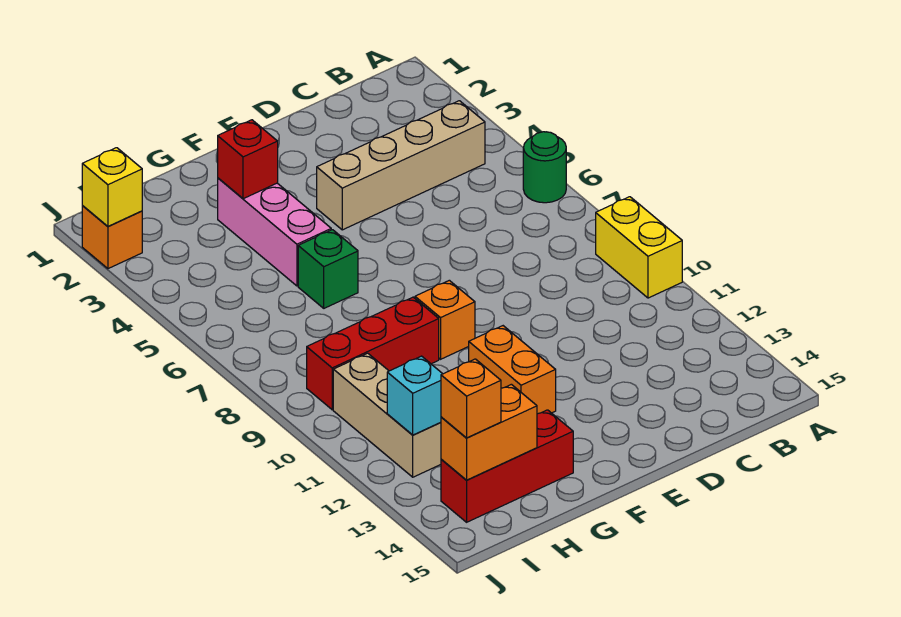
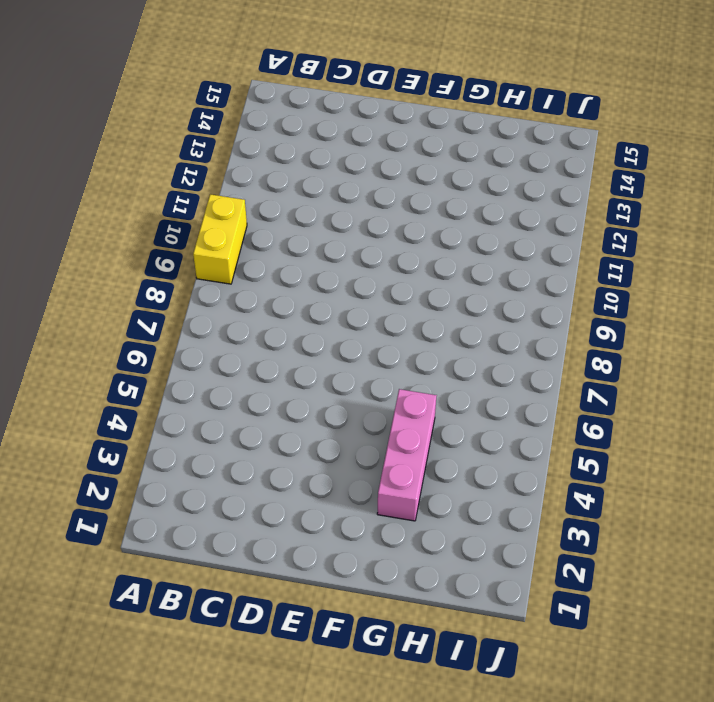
none -> green round brick A6 level 1
none -> tan brick B4:E4 level 1
none -> orange brick F9 level 1

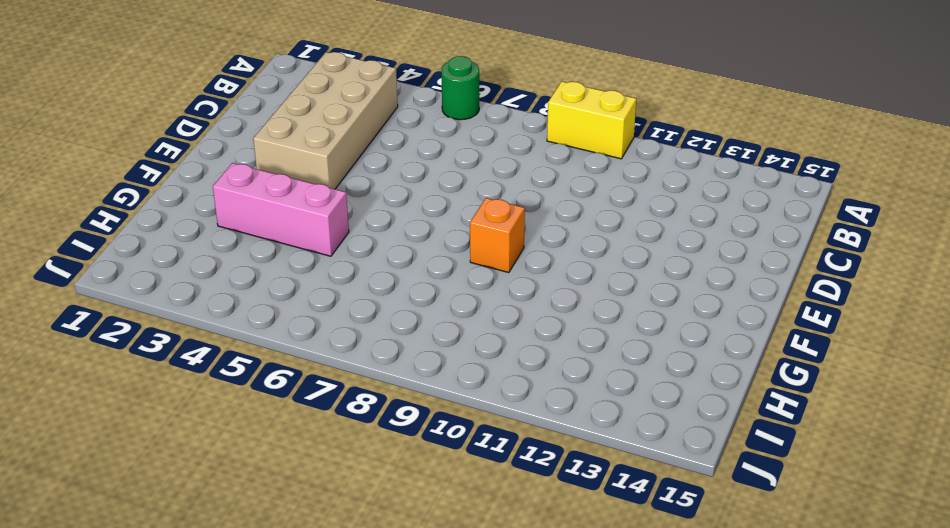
tan brick B3:E4 level 1 -> tan brick B4:E4 level 1
none -> orange brick F11:F12 level 1
none -> green brick G6 level 1
none -> red brick G9:I9 level 1

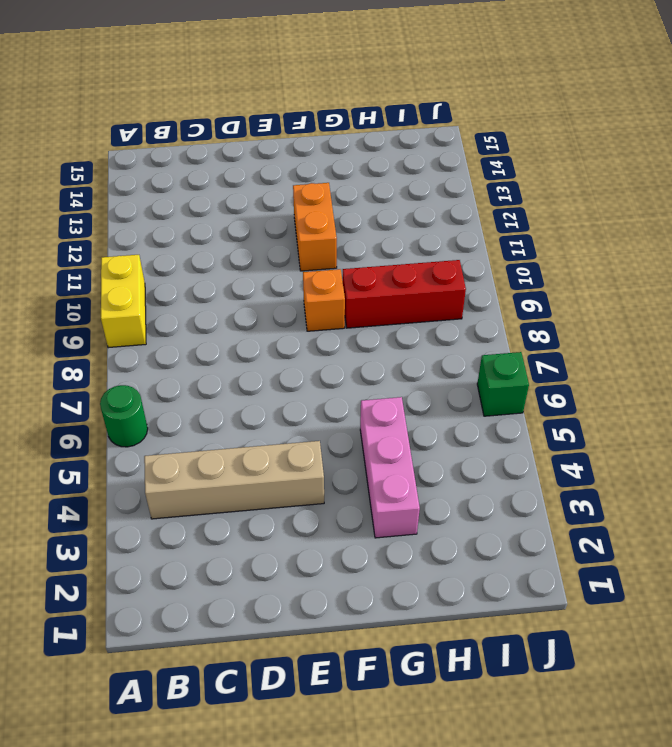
green brick J6 level 1 -> green brick G6 level 1
none -> red brick G14:I14 level 1
none -> tan brick I10:I12 level 1
none -> orange brick J2 level 1

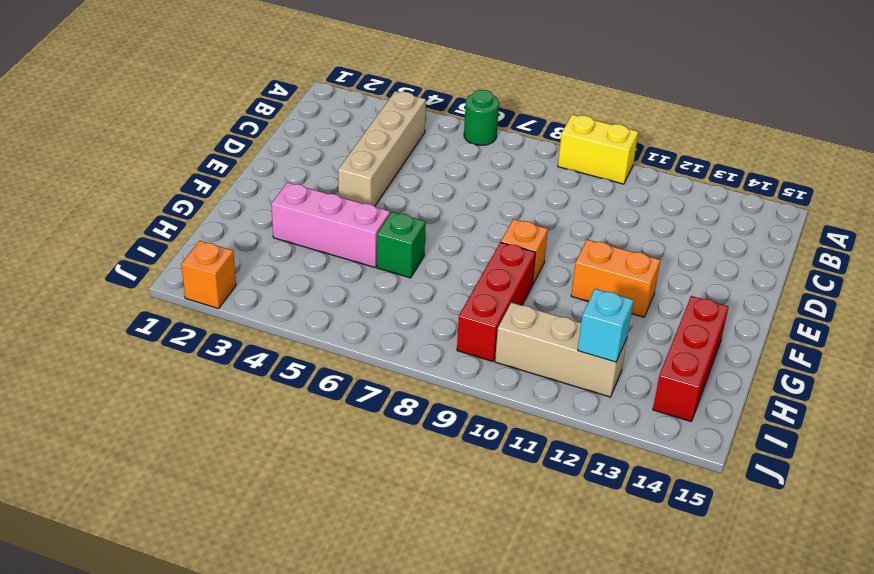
none -> red brick G3 level 2
none -> orange brick H14:I14 level 2
none -> yellow brick J2 level 2

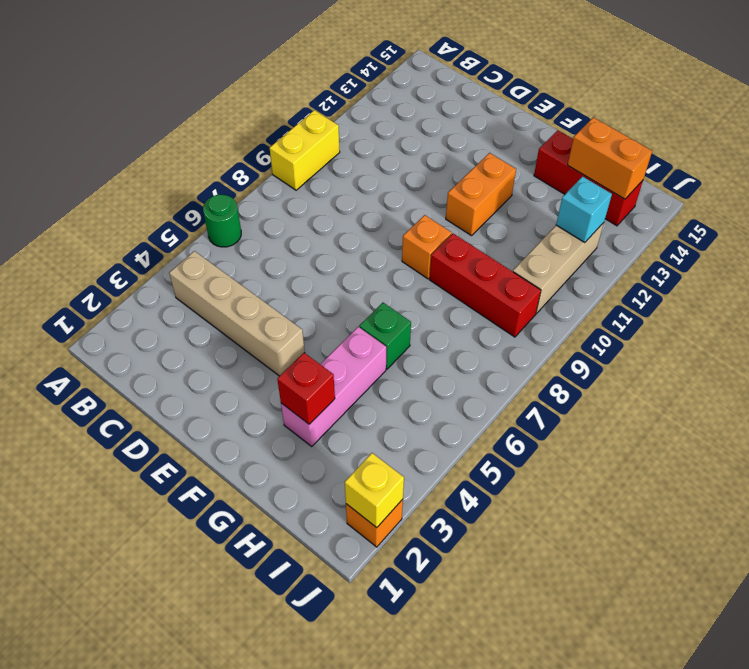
none -> orange brick I14 level 3

